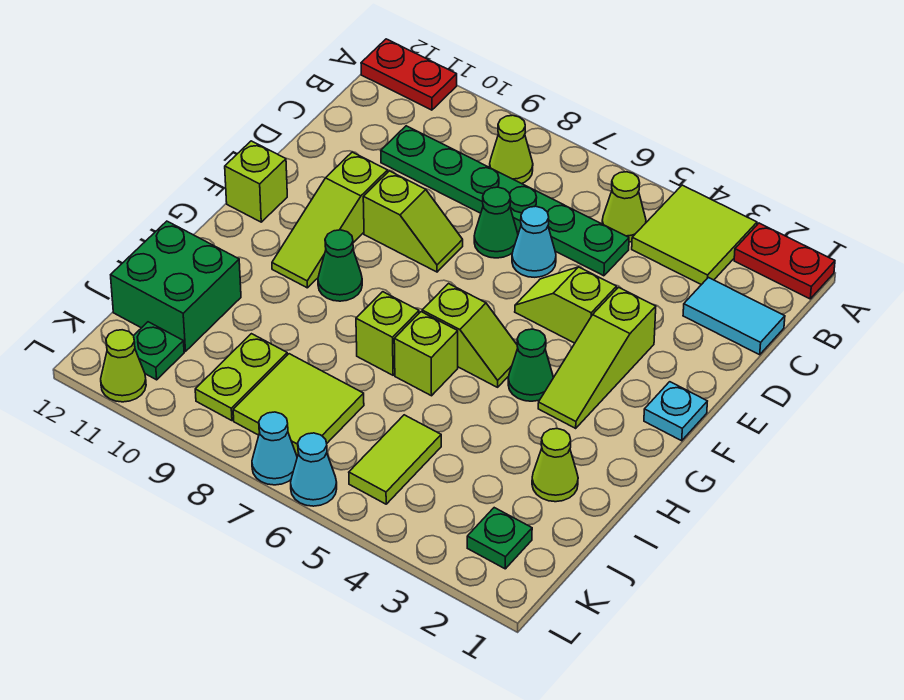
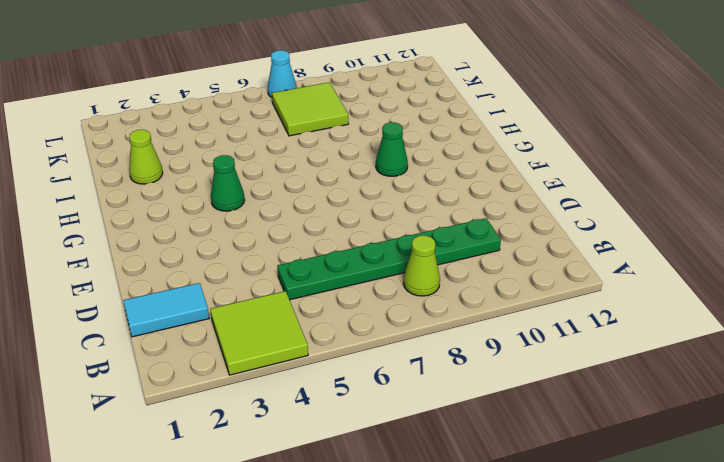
none -> red plate A1:A2 level 1
none -> red plate A11:A12 level 1
none -> lime cone B5 level 1
none -> cyan cone D6 level 1

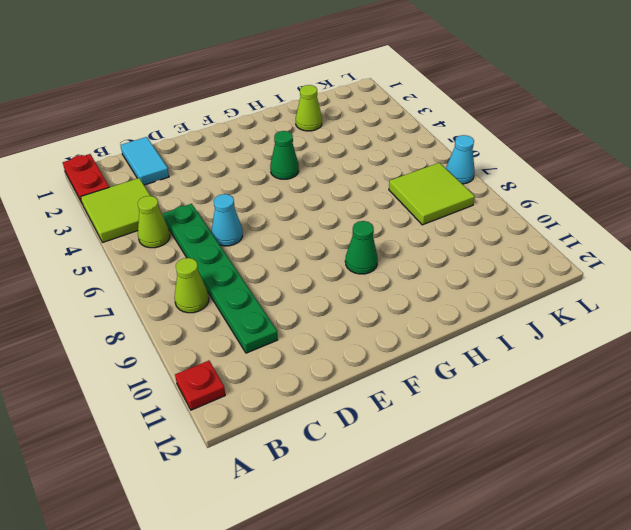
red plate A11 level 1 -> red plate A11:A12 level 1
none -> green cone D7 level 1
none -> lime slope E3:G3 level 1 top E
none -> lime slope E4:E5 level 1 top 4
none -> lime slope E8:E9 level 1 top 9

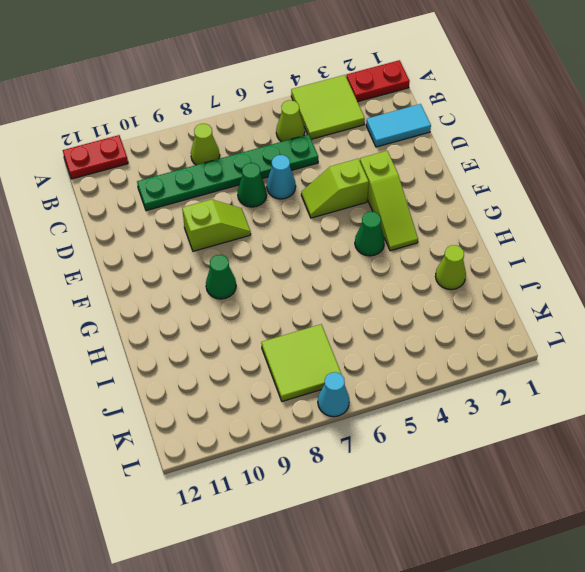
none -> lime slope E10:G10 level 1 top E
none -> cyan plate F1 level 1
none -> lime brick F12 level 1
none -> lime slope G5:G6 level 1 top 6

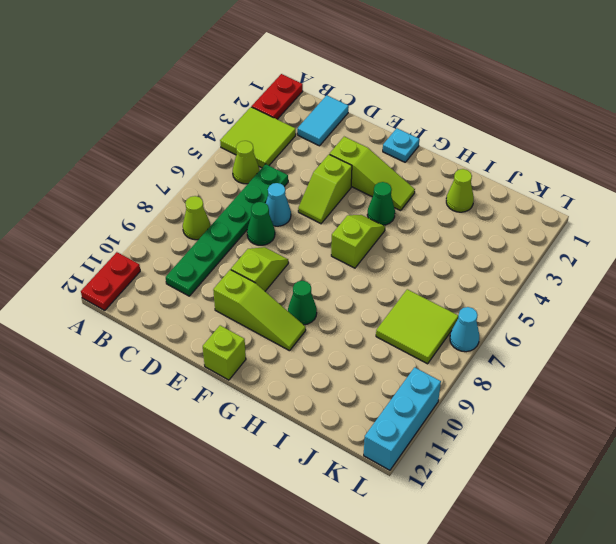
cyan brick L10:L12 level 1 -> lime cone L11 level 1
none -> lime brick H6 level 1
none -> lime brick H7 level 1
none -> green brick I11:J12 level 1
none -> lime tile J5:K5 level 1

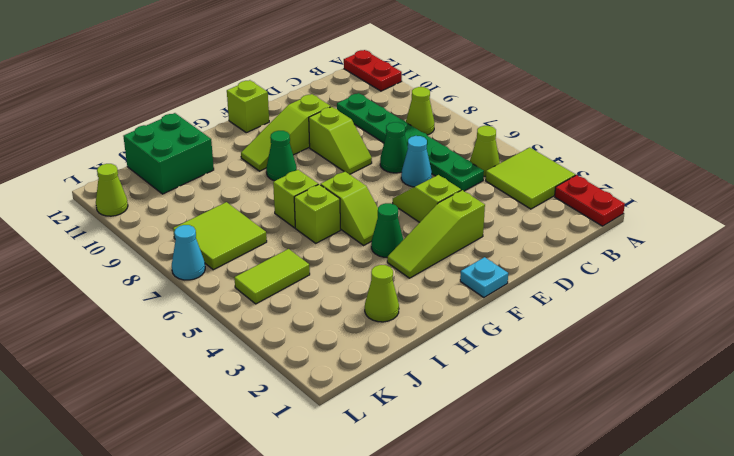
none -> cyan tile C1:C2 level 1
none -> lime plate J9:K9 level 1
none -> green plate K2 level 1
none -> green plate K11 level 1

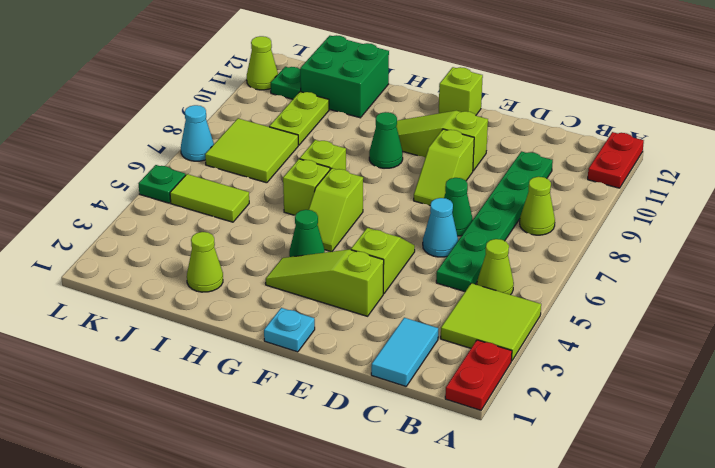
lime plate J9:J10 level 1 -> lime plate J9:K9 level 1
green plate L5 level 1 -> green plate K2 level 1
none -> cyan cone L6 level 1

